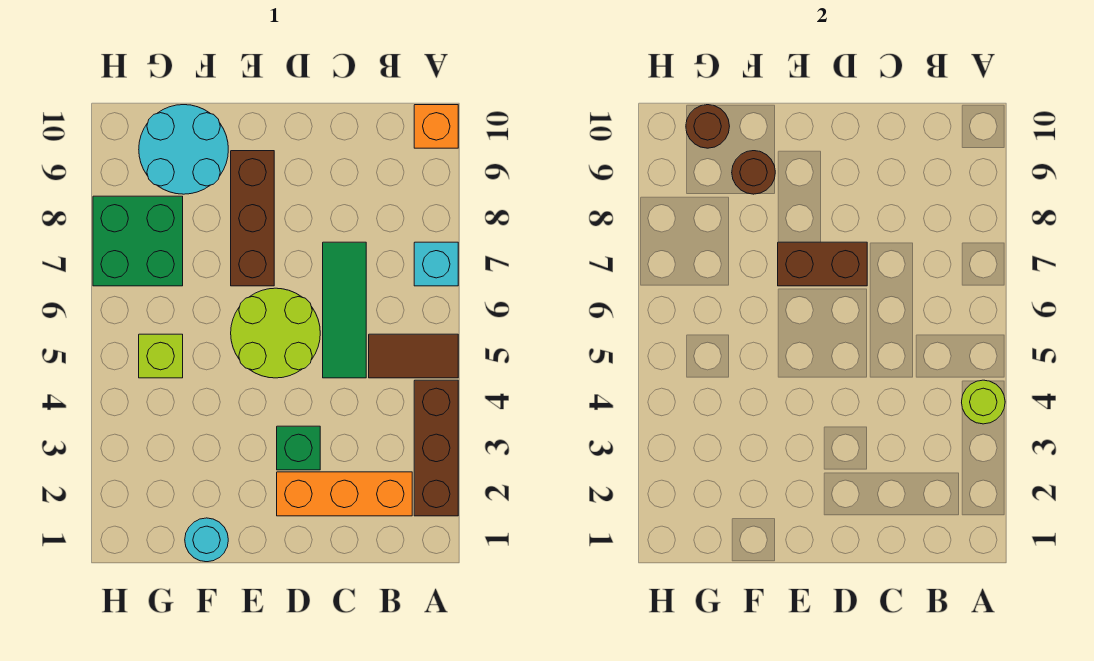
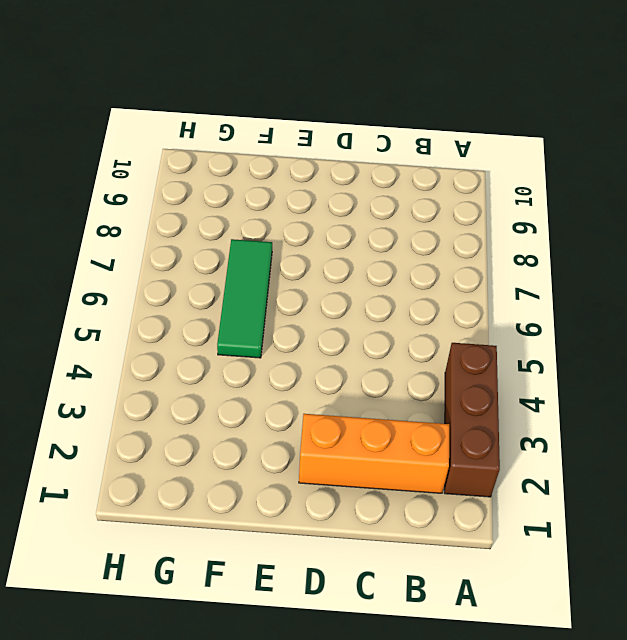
green tile F5:F7 level 1 -> green tile C5:C7 level 1
none -> brown tile A5:B5 level 1
none -> cyan brick A7 level 1
none -> orange brick A10 level 1

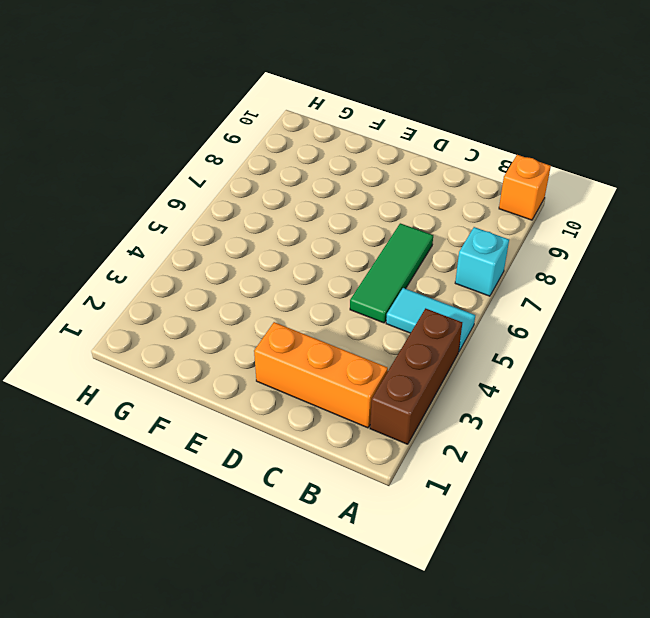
cyan tile A5:B5 level 1 -> brown tile A5:B5 level 1
none -> green brick D3 level 1
none -> lime round brick D5:E6 level 1
none -> brown brick E7:E9 level 1

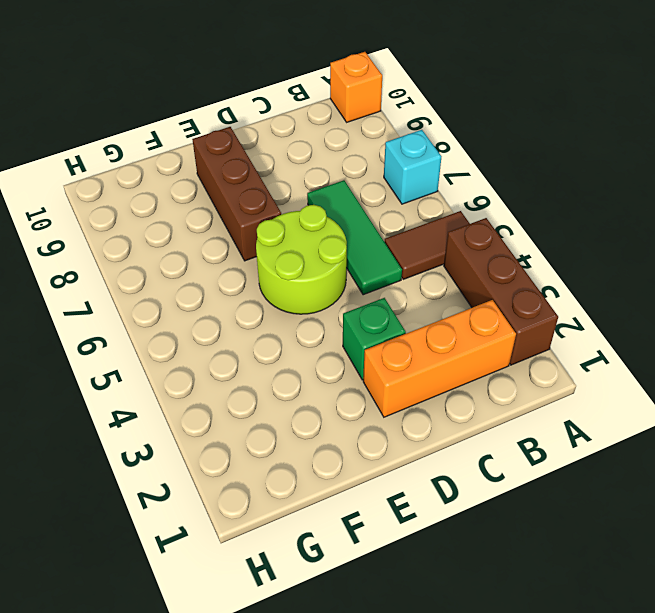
none -> cyan round brick F1 level 1
none -> cyan round brick F9:G10 level 1
none -> lime brick G5 level 1

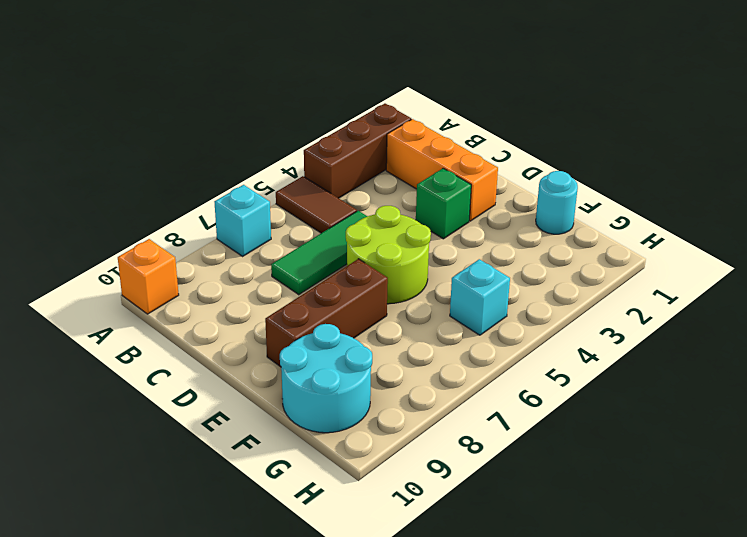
cyan brick G5 level 1 -> lime brick G5 level 1
none -> green brick G7:H8 level 1
none -> lime round brick A4 level 2
none -> brown brick D7:E7 level 2

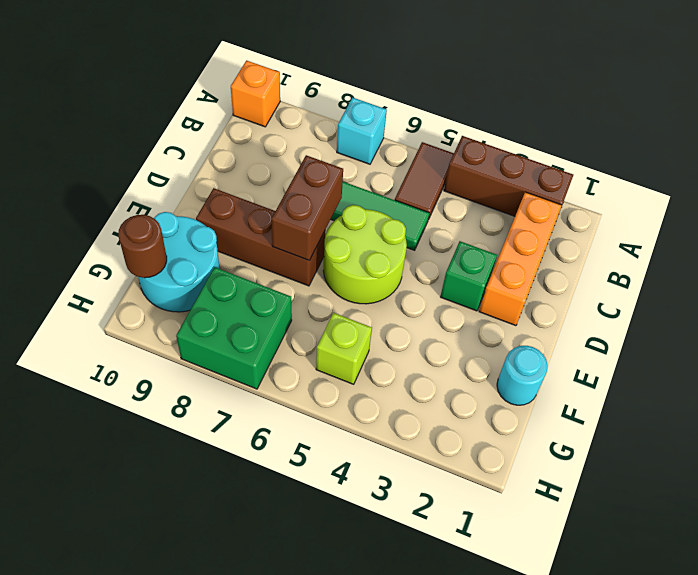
none -> lime round brick A4 level 2
none -> brown round brick F9 level 2

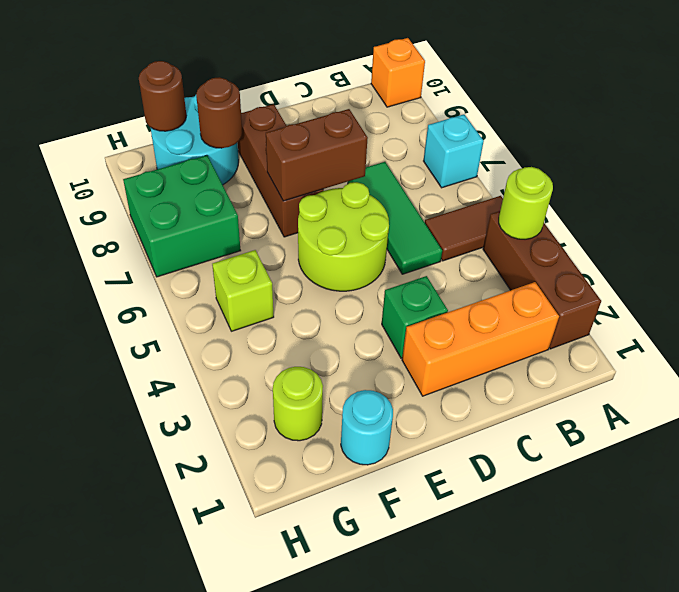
lime round brick G2 level 1 -> none

